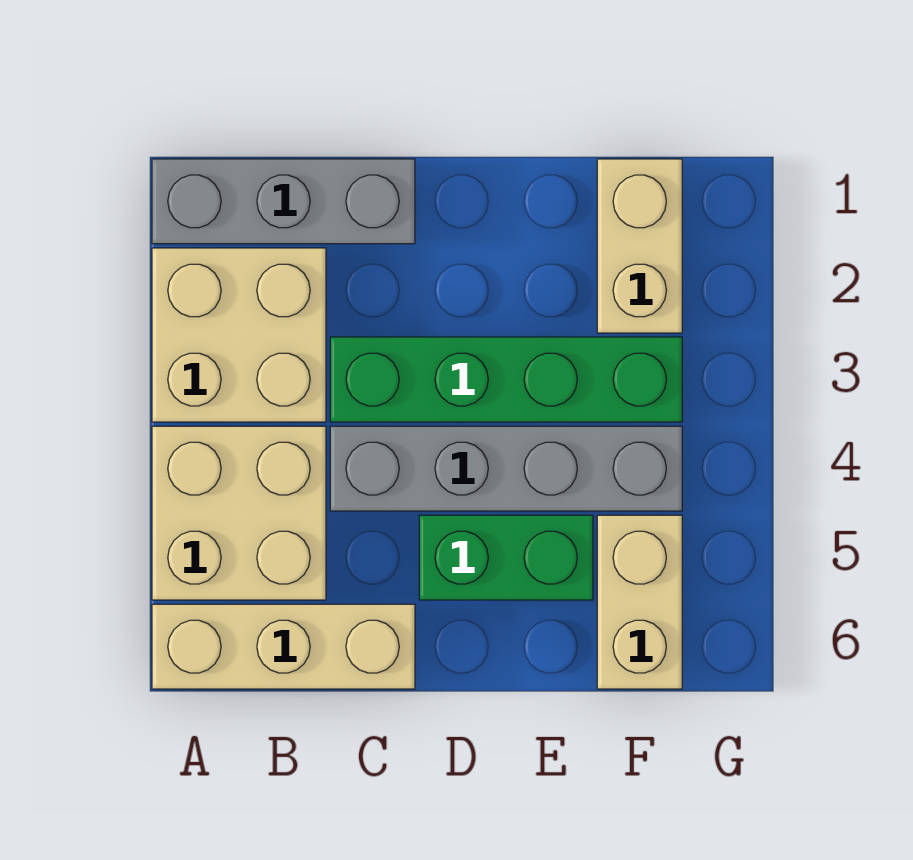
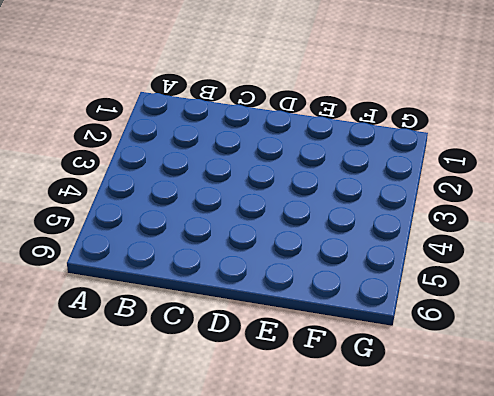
none -> grey brick A1:C1 level 1
none -> tan brick A2:B3 level 1

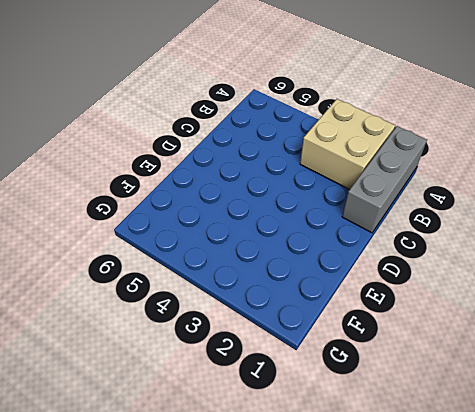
none -> tan brick A4:B5 level 1
none -> tan brick A6:C6 level 1

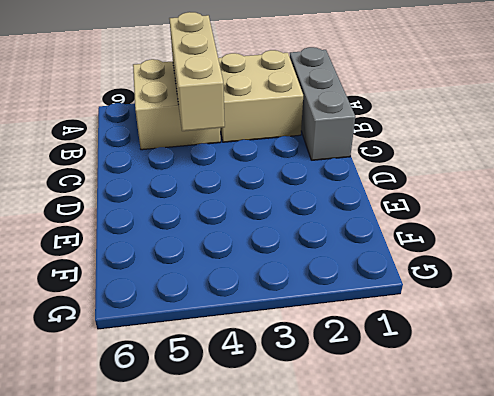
tan brick A4:C4 level 2 -> tan brick A6:C6 level 1
none -> green brick C3:F3 level 1
none -> grey brick C4:F4 level 1

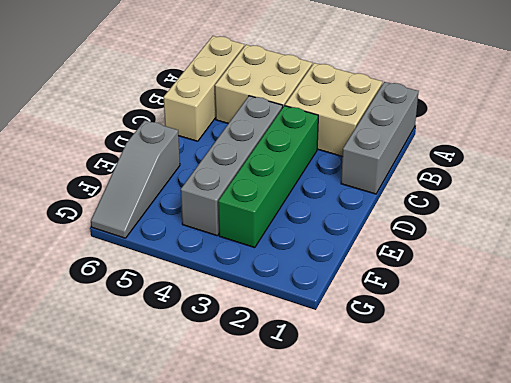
grey slope E6:G6 level 1 top E -> tan brick F5:F6 level 1
none -> green brick D5:E5 level 1
none -> tan brick F1:F2 level 1

